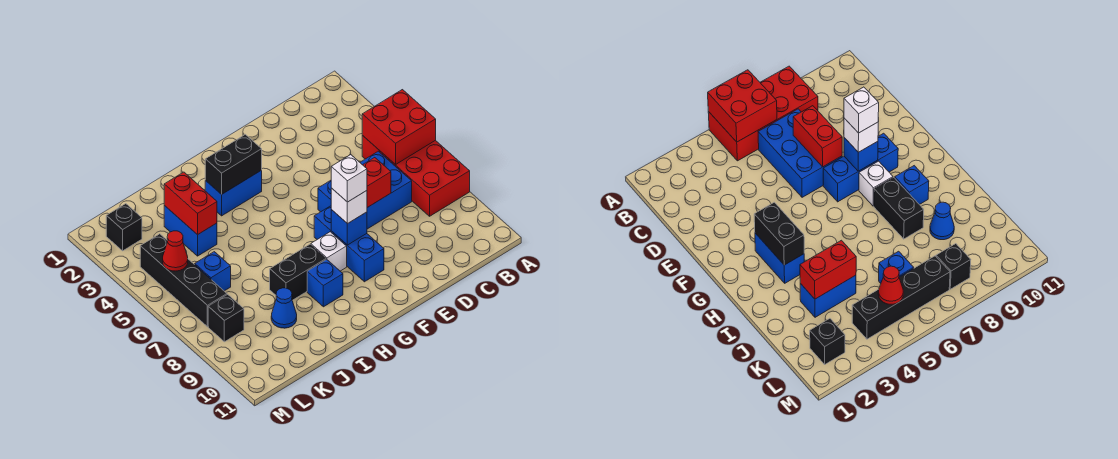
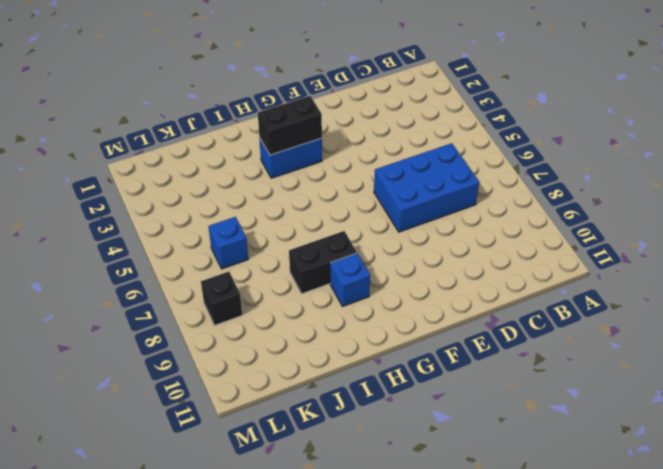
none -> red brick A5:B8 level 1
none -> blue brick F7:F9 level 1
none -> white brick G8 level 1

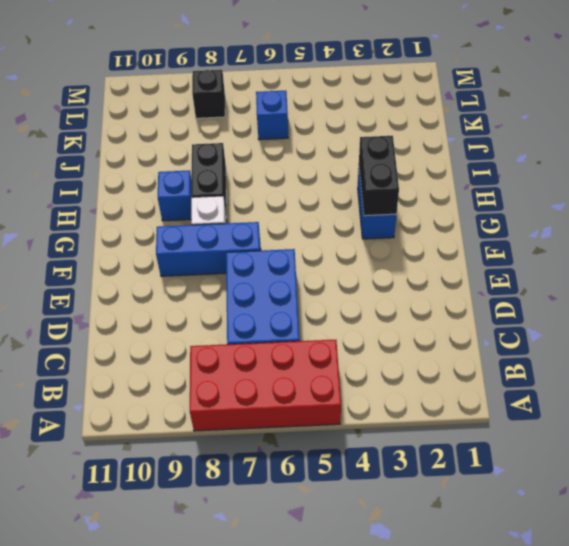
none -> blue brick J3:J4 level 1
none -> blue cone J9 level 1
none -> black brick L2 level 1

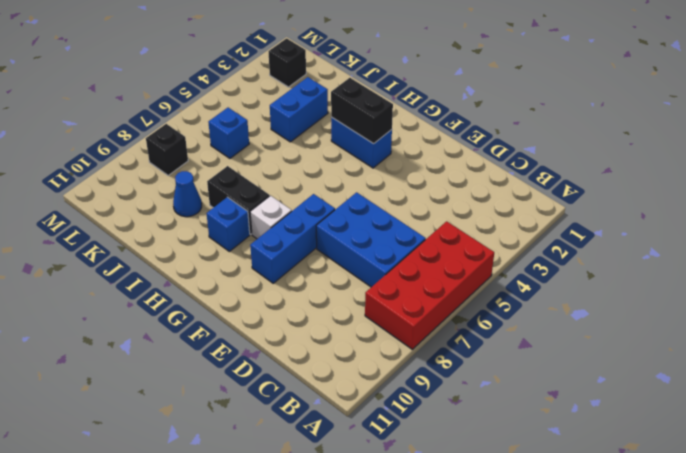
none -> black brick L4:L7 level 1
none -> red brick A5:B6 level 2
none -> red brick D7:E7 level 2

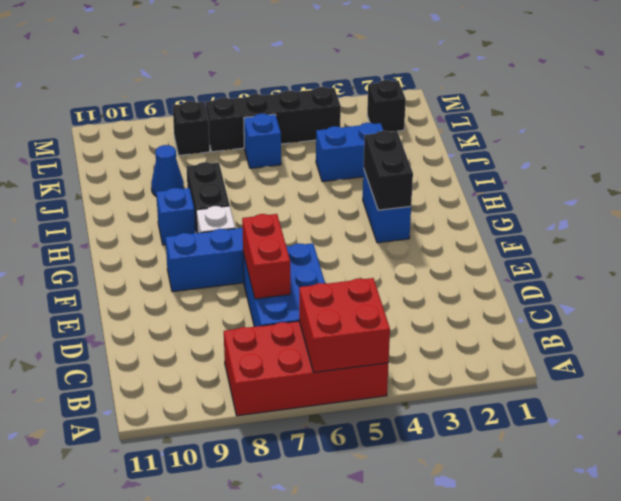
none -> blue brick F8 level 2
none -> red brick J3:J4 level 2
none -> red cone L5 level 2

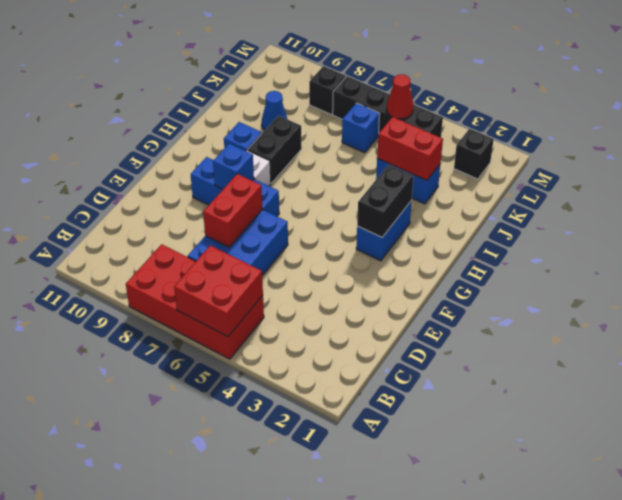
none -> white brick F8 level 3
none -> white brick F8 level 4

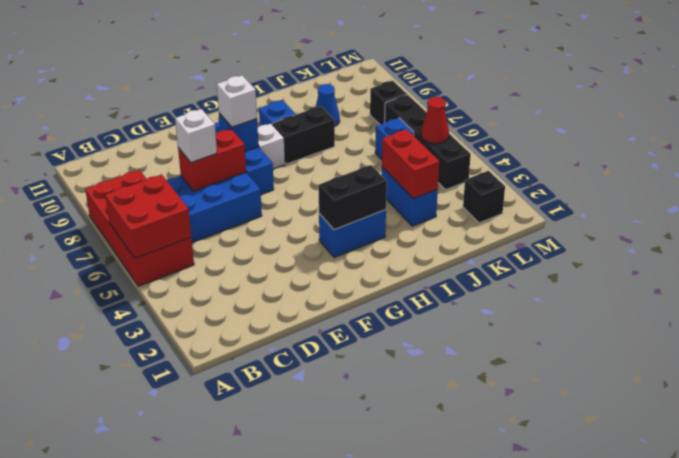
white brick D7 level 3 -> white brick F8 level 4

